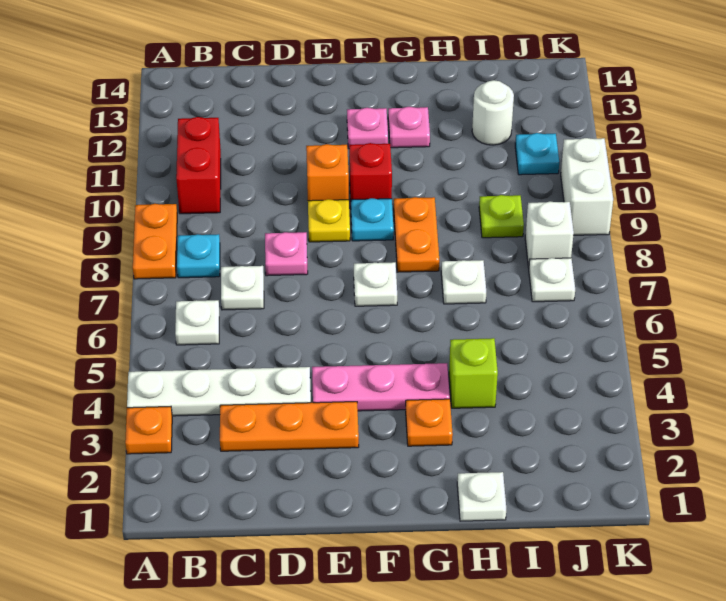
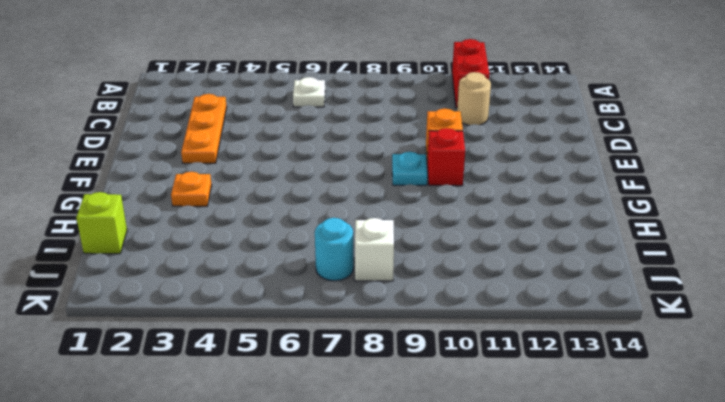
red brick A11:B11 level 1 -> red brick B10:B11 level 1
tan round brick C11 level 1 -> none
lime brick I1 level 1 -> lime brick H4 level 1
cyan round brick J7 level 1 -> white plate J7 level 1
none -> orange plate A3 level 1
none -> white plate A4:D4 level 1
none -> orange plate A8:A9 level 1

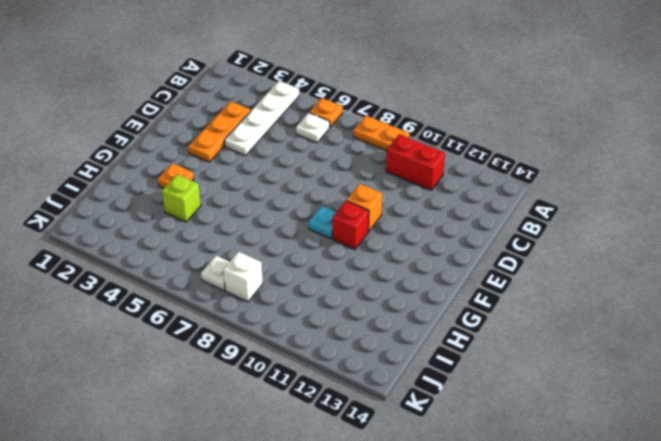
orange plate A6 level 1 -> orange plate A3 level 1
none -> cyan plate B8 level 1
none -> white plate C7 level 1
none -> pink plate D8 level 1

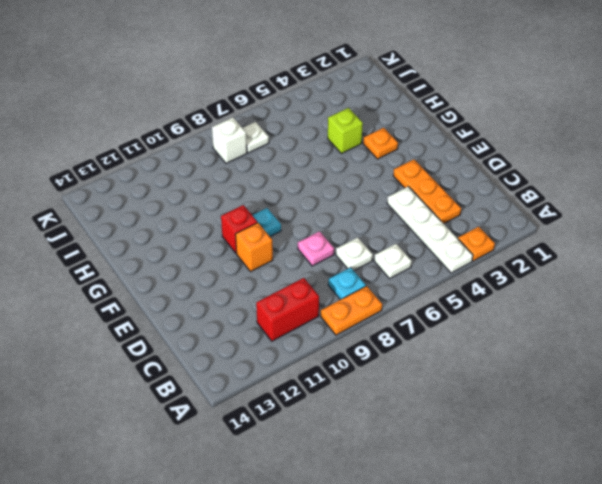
none -> pink plate E4:G4 level 1
none -> yellow plate E9 level 1
none -> white plate F7 level 1

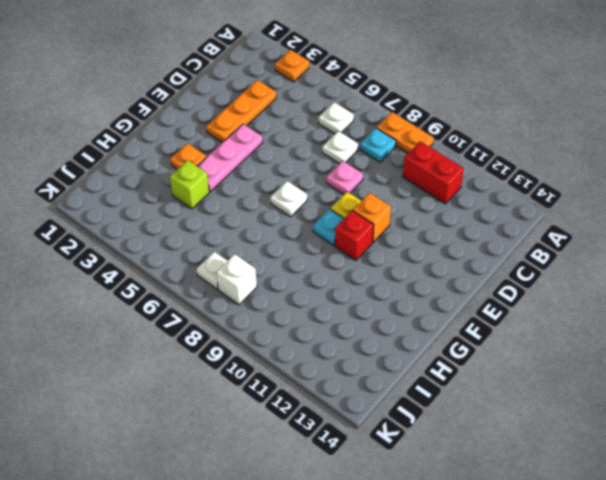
none -> white plate A4:D4 level 1
none -> pink plate F12 level 1
none -> orange plate G8:G9 level 1

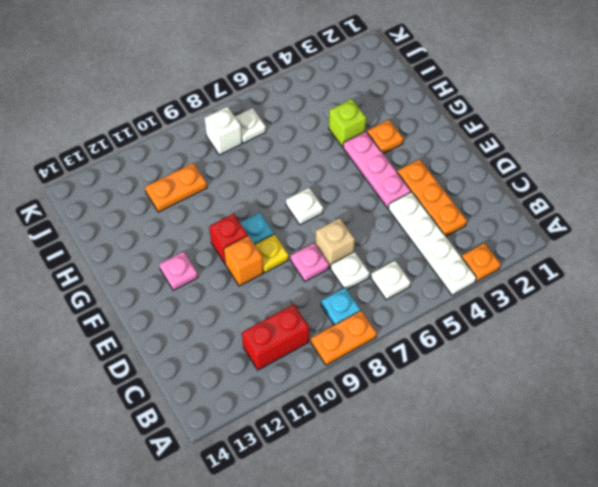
tan brick D7 level 1 -> none
orange plate I10:I11 level 1 -> orange plate G8:G9 level 1
none -> pink plate G12 level 1
none -> white plate H1 level 1
none -> white plate H7 level 1

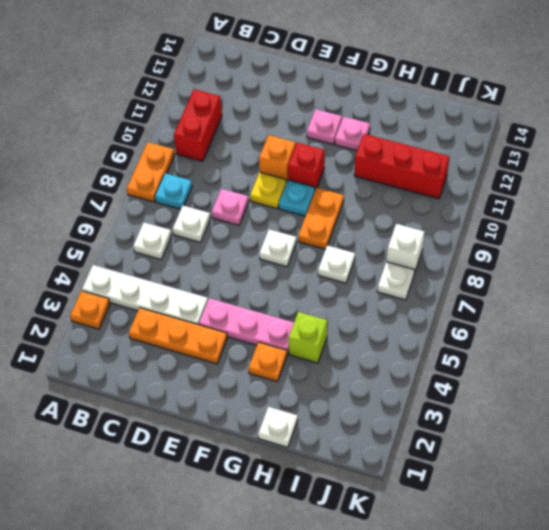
red brick H11:J11 level 1 -> cyan plate J11 level 1
none -> lime plate I9 level 1
none -> white round brick I12 level 1
none -> white brick K9:K10 level 1

